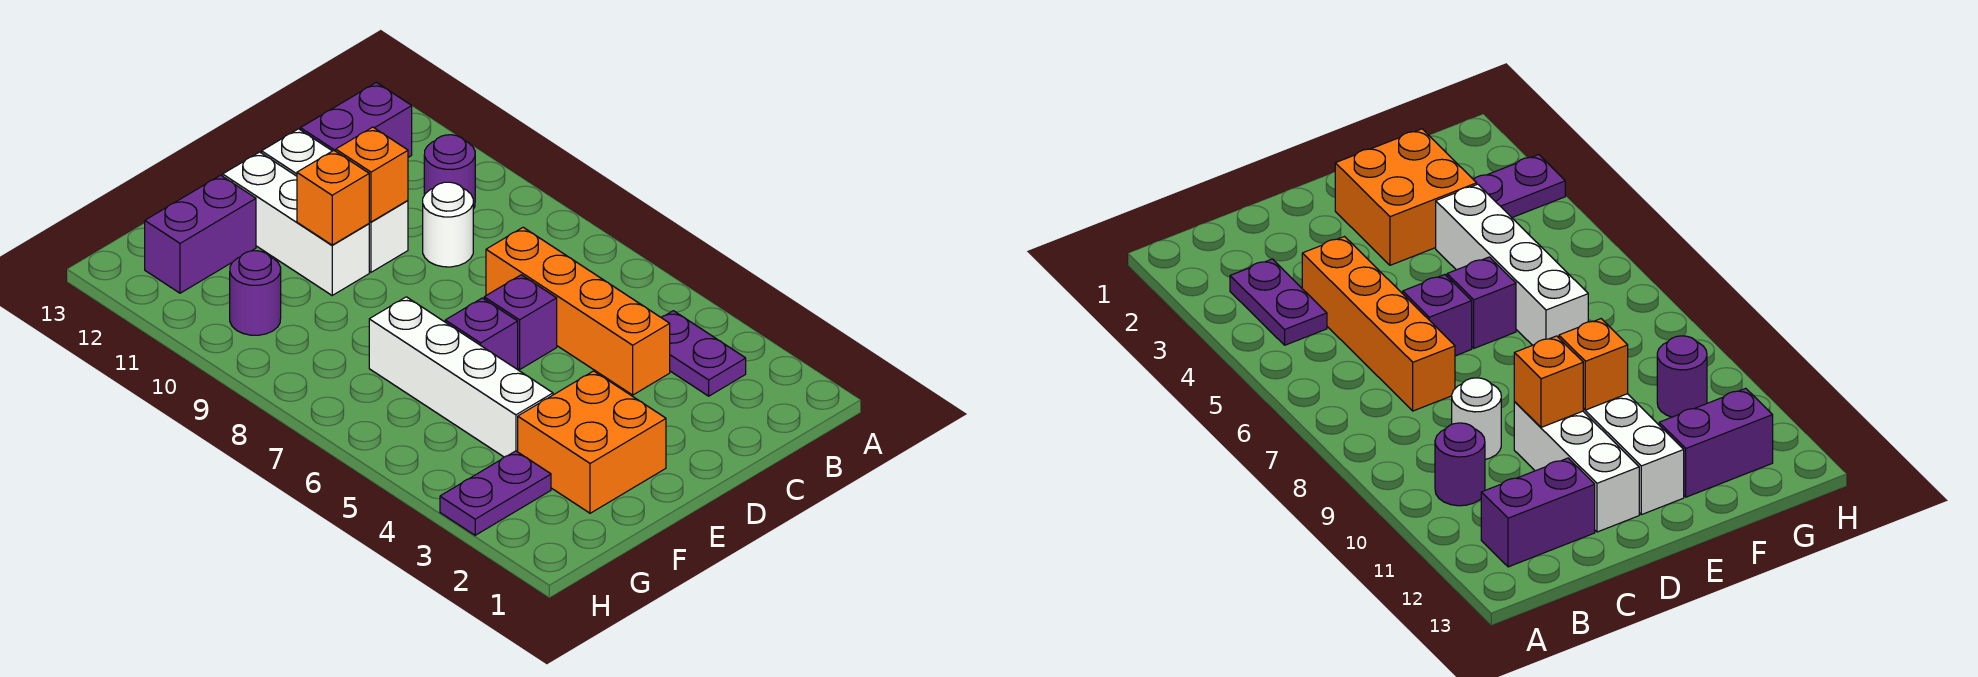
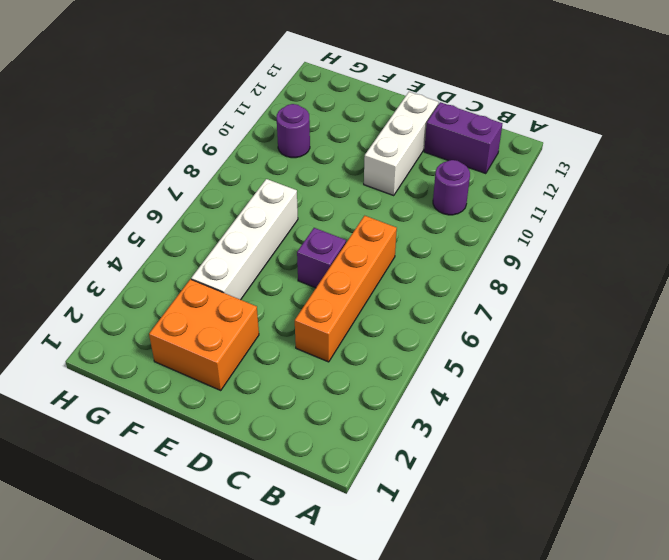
none -> purple plate B3:B4 level 1
none -> white round brick C9 level 1
none -> purple brick E6 level 1

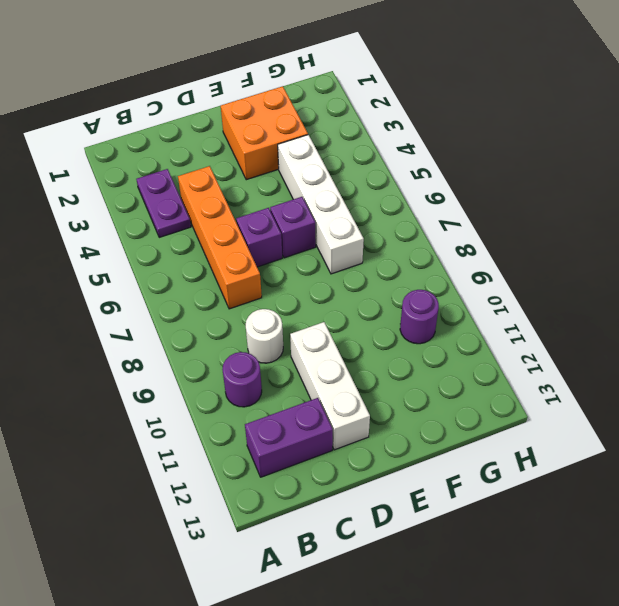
none -> white brick E10:E12 level 1
none -> purple brick F12:G12 level 1
none -> purple plate G3:H3 level 1

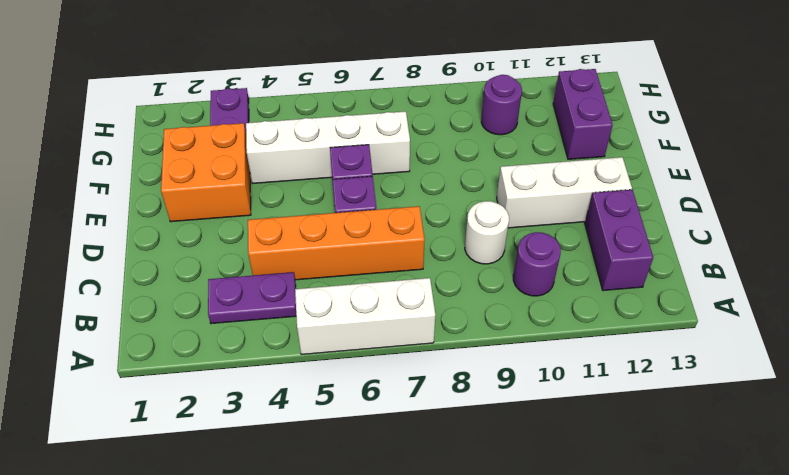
white brick A5:A7 level 1 -> white brick E10:E12 level 1
none -> orange brick D10 level 2
none -> orange brick E10 level 2

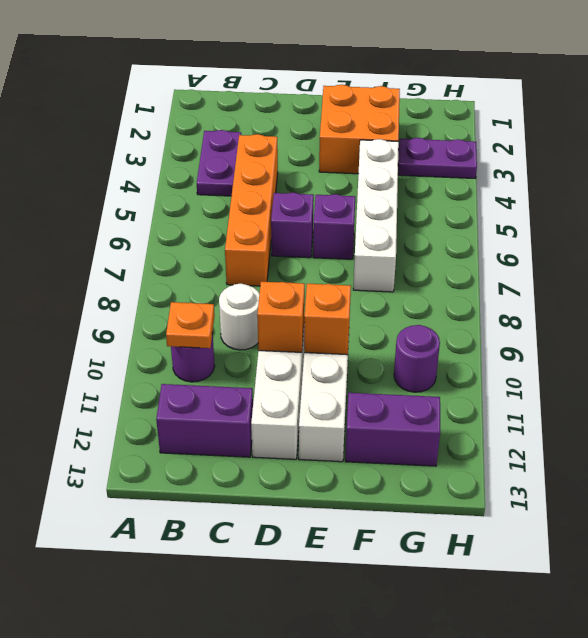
orange plate B10 level 2 -> none

